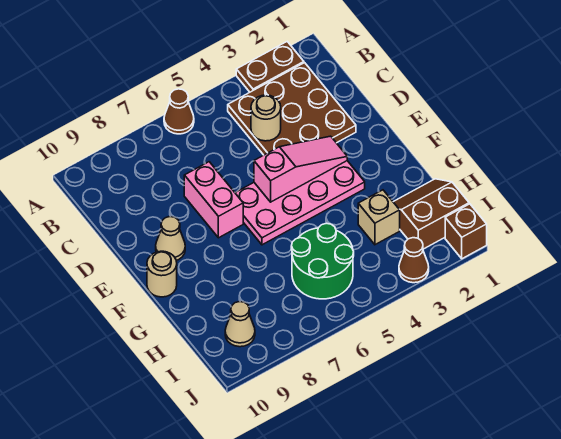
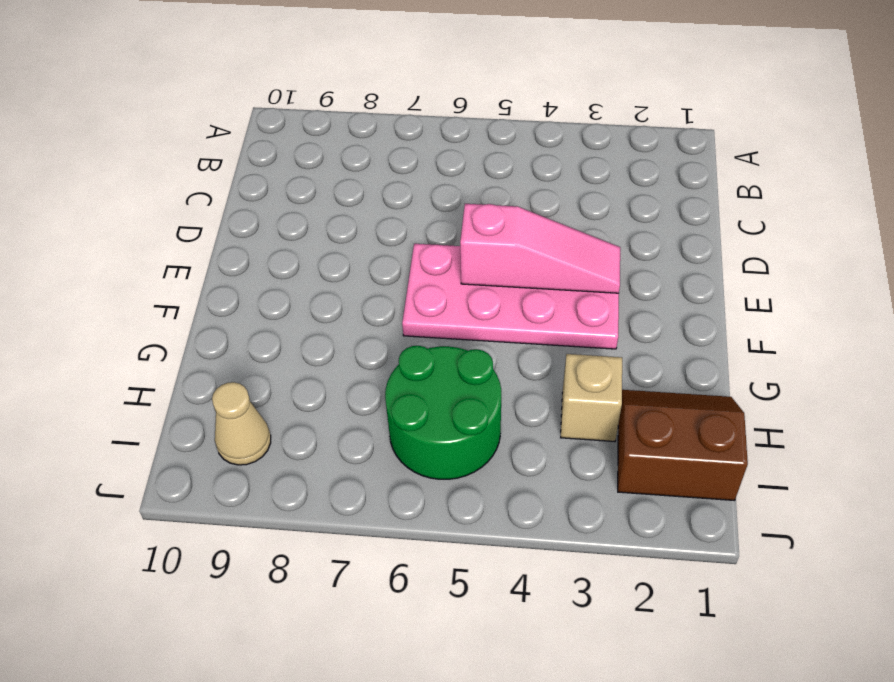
none -> brown plate A2:A3 level 1
none -> brown cone A6 level 1
none -> brown plate B2:D4 level 1

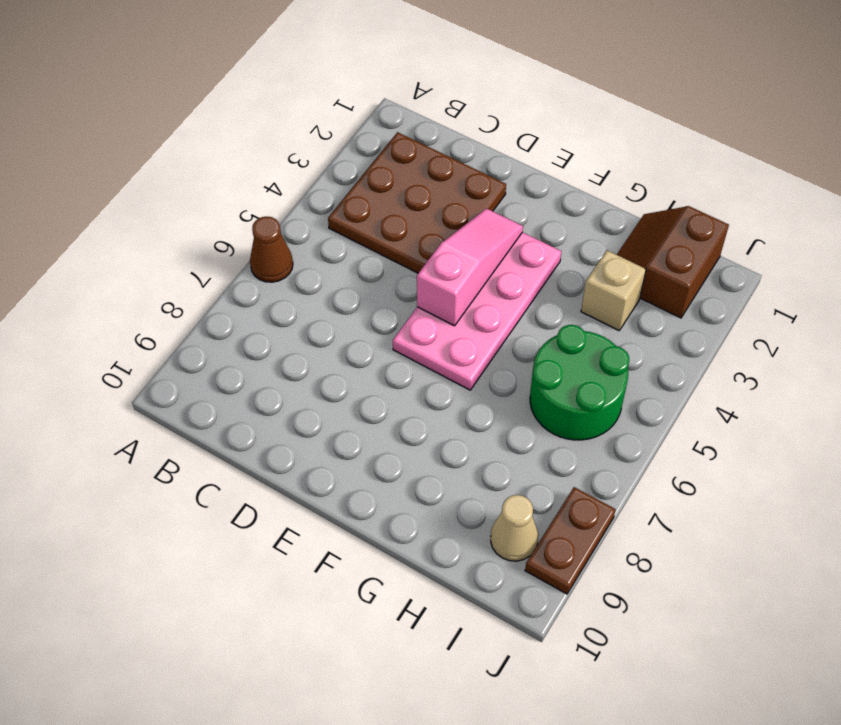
brown plate J8:J9 level 1 -> brown plate A2:A3 level 1
none -> pink brick D7:E7 level 1
none -> tan cone E9 level 1
none -> tan round brick F10 level 1

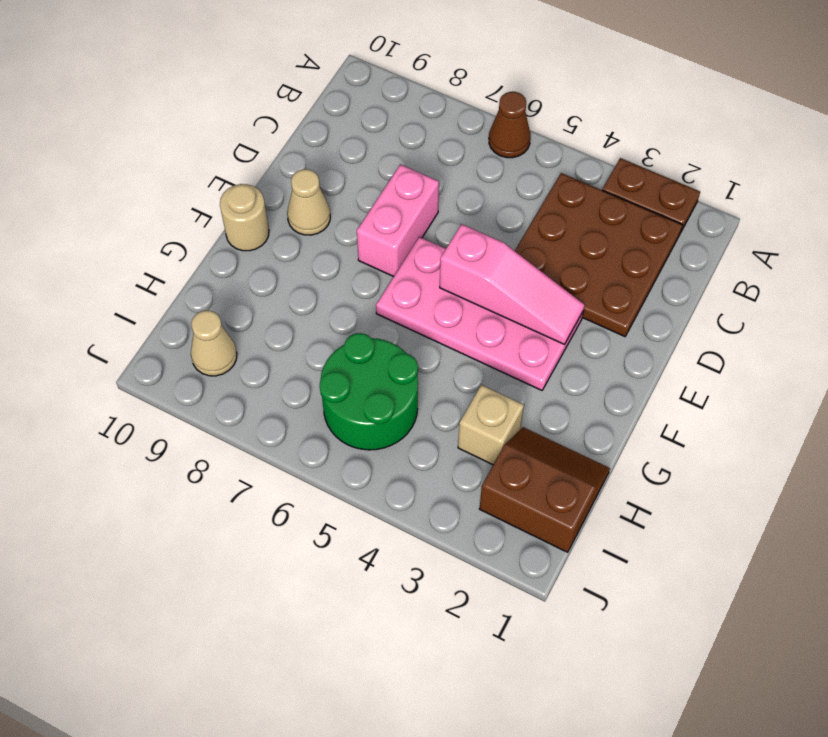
none -> brown brick J1 level 1
none -> brown cone J3 level 1
none -> tan round brick C4 level 2

